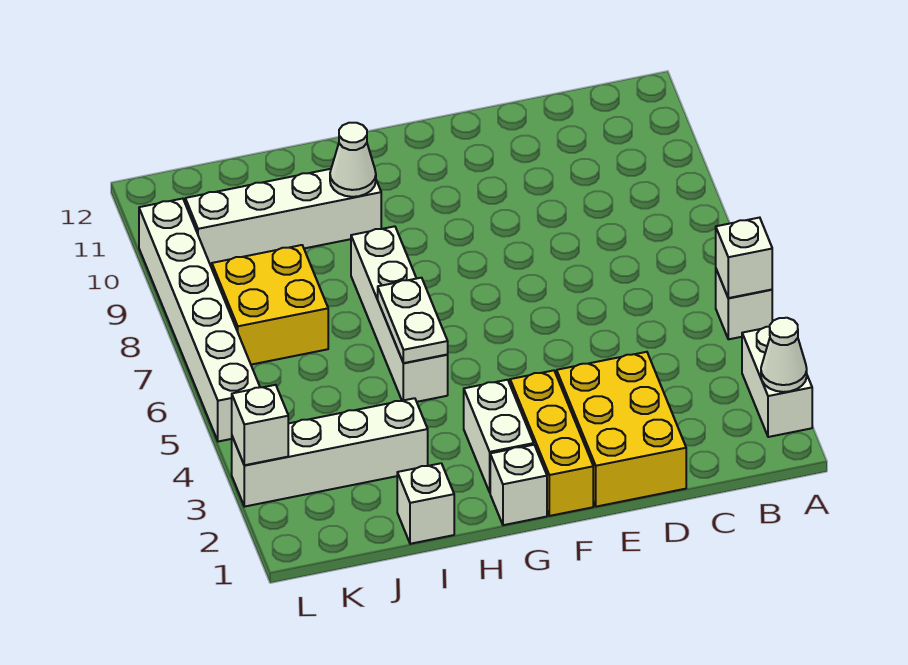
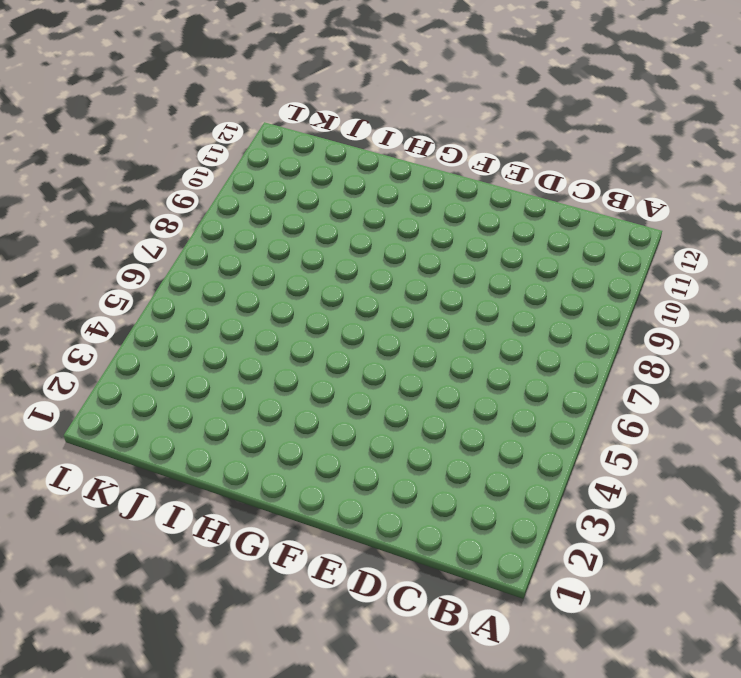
none -> white brick A2:A3 level 1
none -> white brick A5 level 1
none -> yellow brick D1:E3 level 1

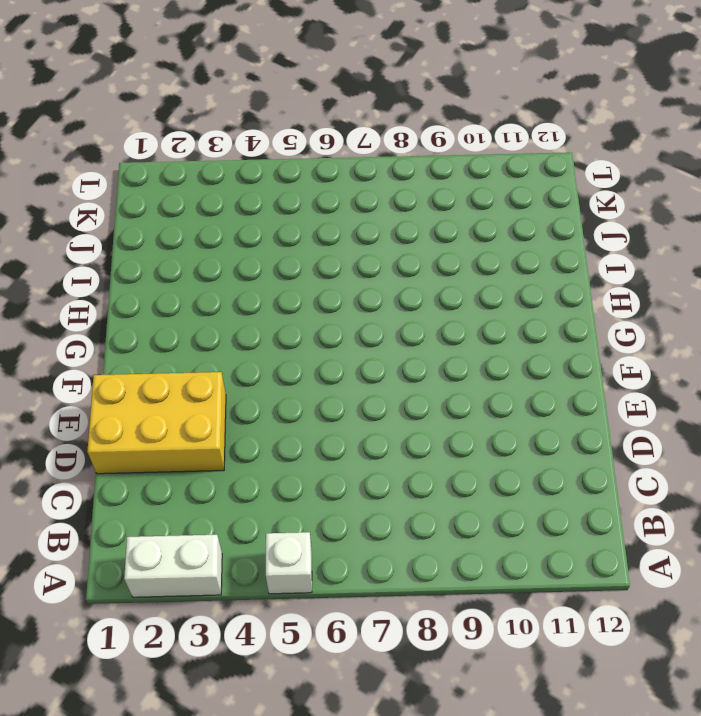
none -> yellow brick F1:F3 level 1
none -> white brick G1 level 1
none -> white brick G2:G3 level 1

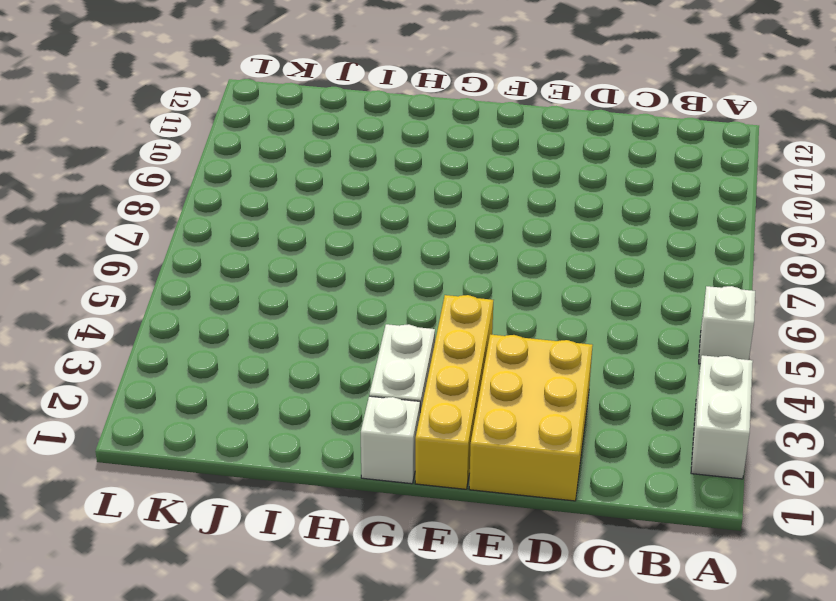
yellow brick F1:F4 level 1 -> yellow brick F1:F3 level 1
none -> white brick H5:H8 level 1
none -> white brick H10:K10 level 1
none -> white brick I1 level 1

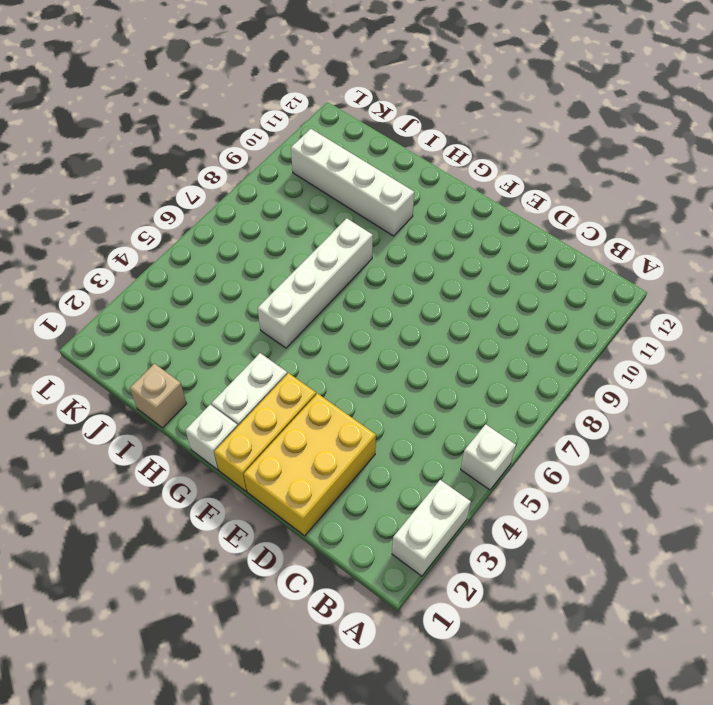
tan brick I1 level 1 -> white brick I1 level 1
none -> white brick I3:L3 level 1
none -> yellow brick J7:K8 level 1
none -> white brick L5:L10 level 1

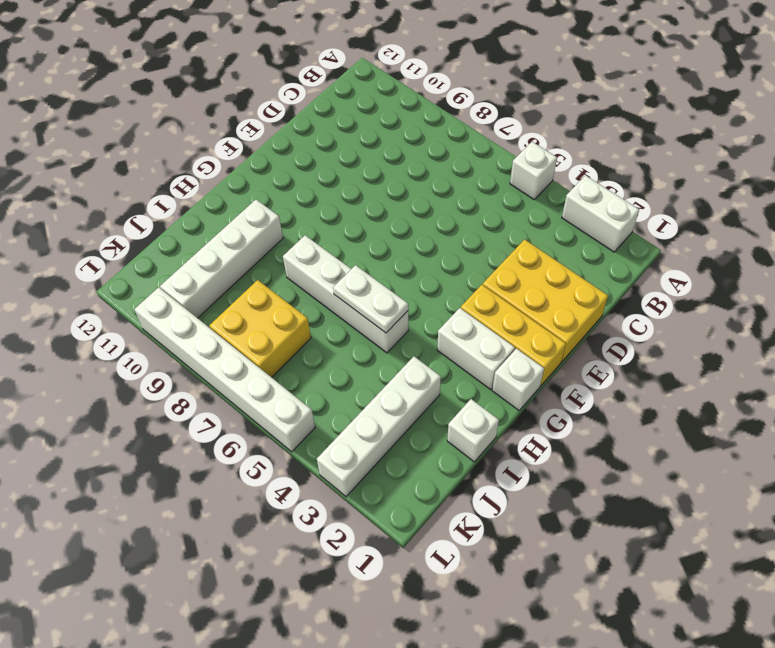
none -> white cone A2 level 2
none -> white brick A5 level 2
none -> white cone H10 level 2

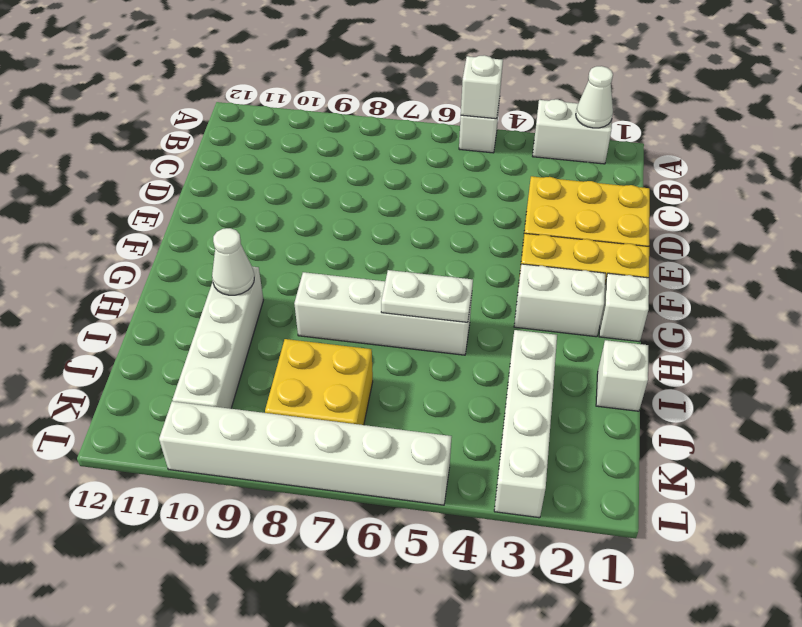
none -> white brick L3 level 2

